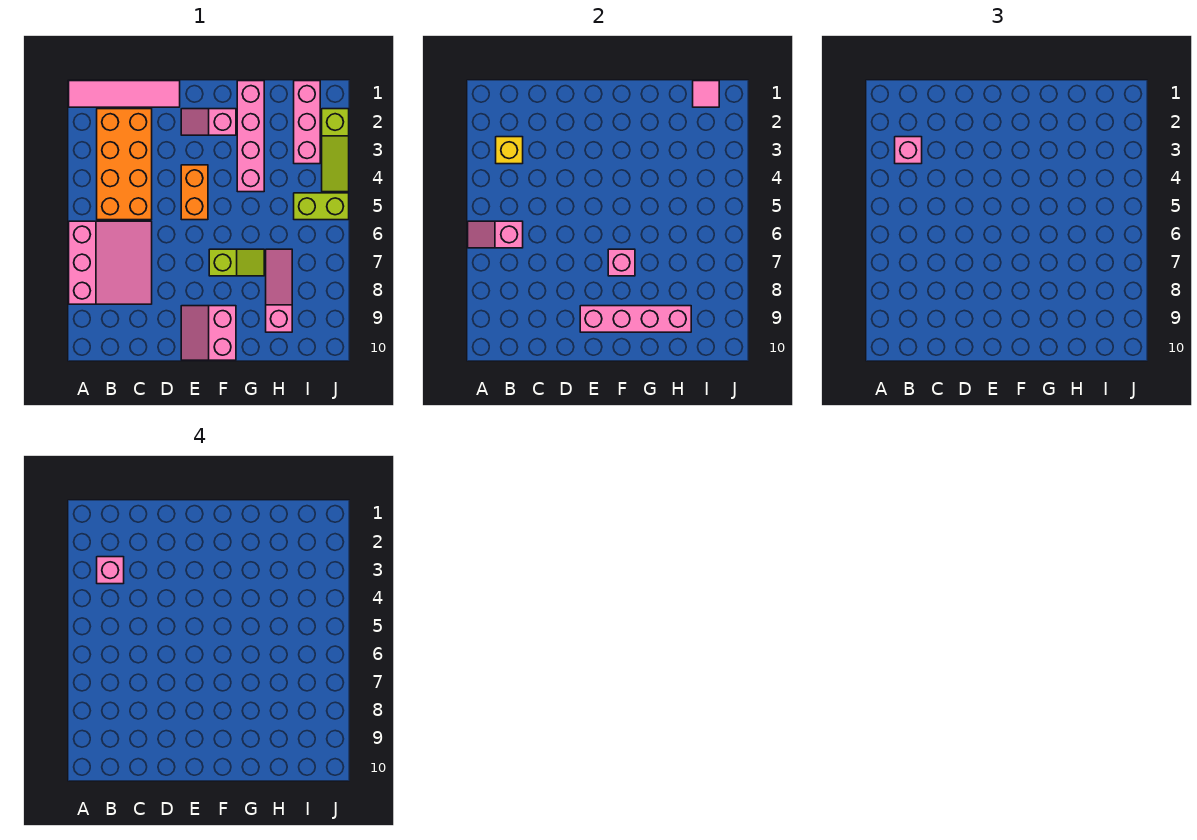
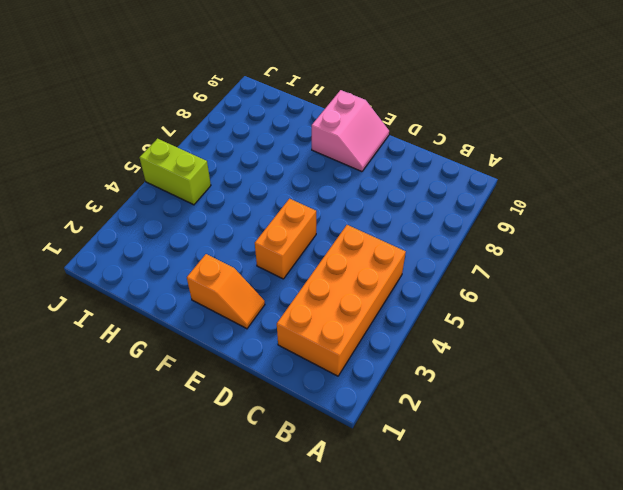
orange slope E2:F2 level 1 top F -> pink slope E2:F2 level 1 top F
none -> pink tile A1:D1 level 1
none -> pink slope A6:C8 level 1 top A
none -> lime slope F7:G7 level 1 top F

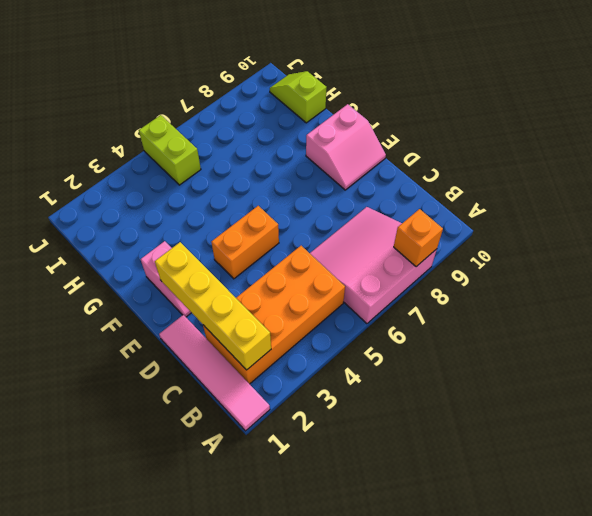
orange brick A8 level 2 -> none
yellow brick B2:E2 level 2 -> none
lime slope H10:I10 level 1 top H -> lime slope F7:G7 level 1 top F
none -> pink brick G1:G4 level 1
none -> pink slope H7:H9 level 1 top 9
none -> pink brick I1:I3 level 1

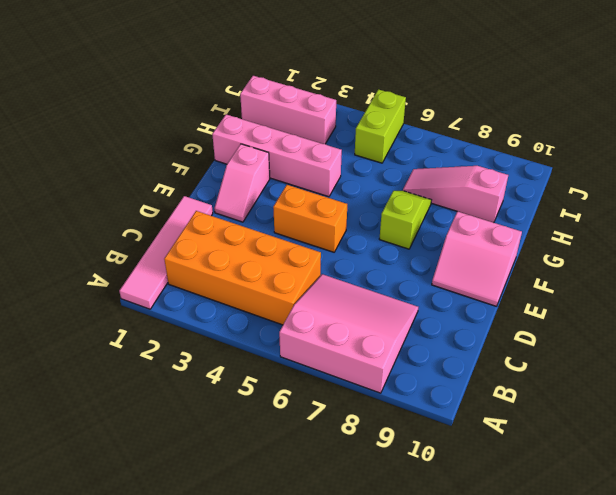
none -> lime slope J2:J4 level 1 top 2
none -> pink slope A6:B6 level 2 top B
none -> yellow brick B3 level 2

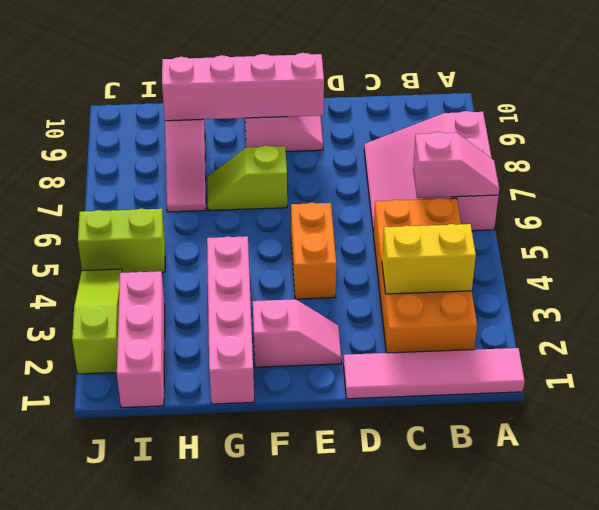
yellow brick B3:C3 level 2 -> yellow brick B3 level 2
none -> pink brick F7 level 2
none -> pink tile I1 level 2
none -> pink brick B3 level 3

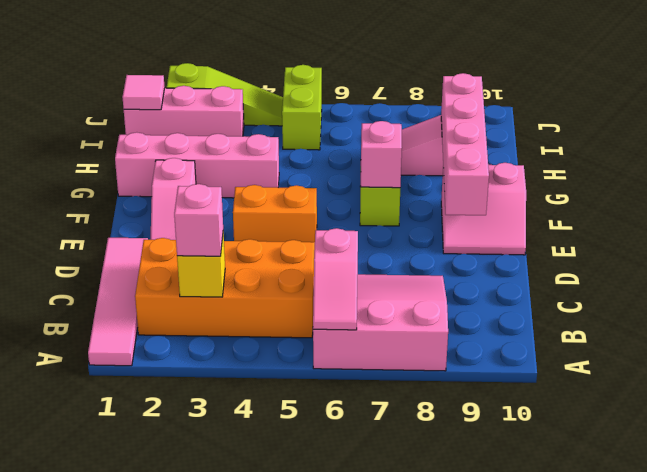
none -> pink brick B3 level 4

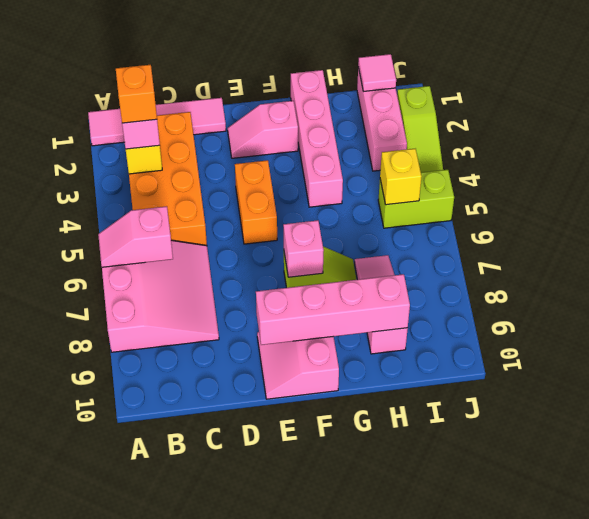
orange brick B3 level 4 -> pink brick B3 level 4
yellow brick I5 level 2 -> none

